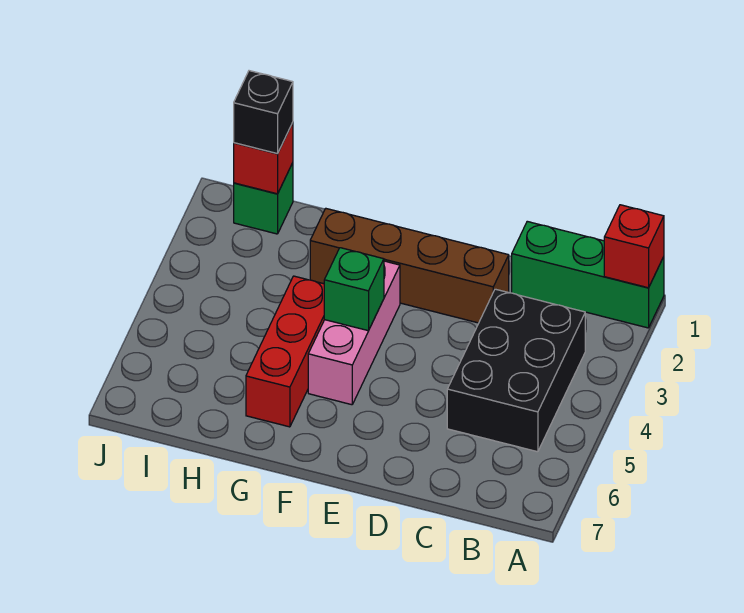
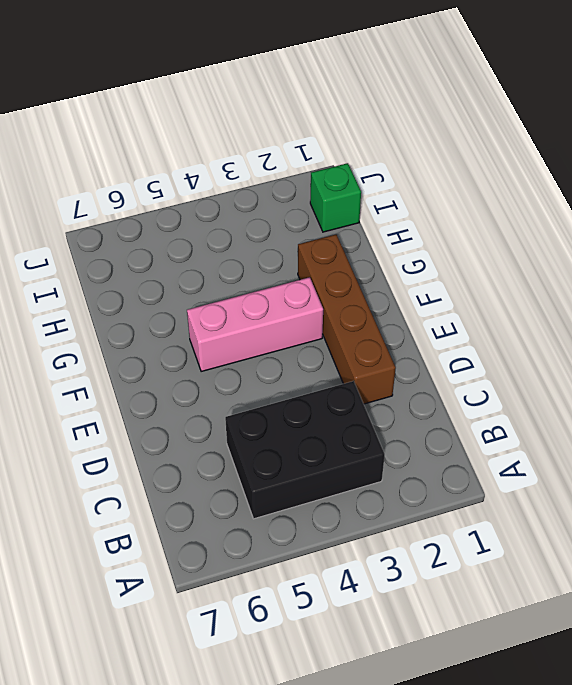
none -> green brick A1:C1 level 1
none -> red brick G4:G6 level 1

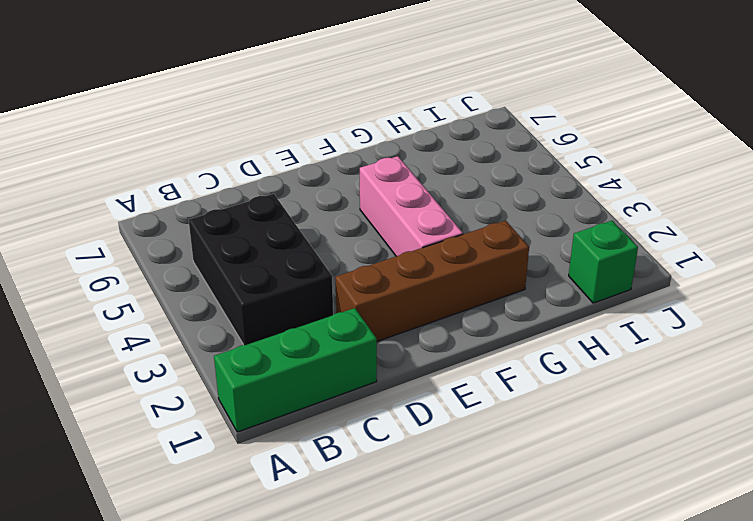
none -> red brick G4:G6 level 1
none -> red brick A1 level 2

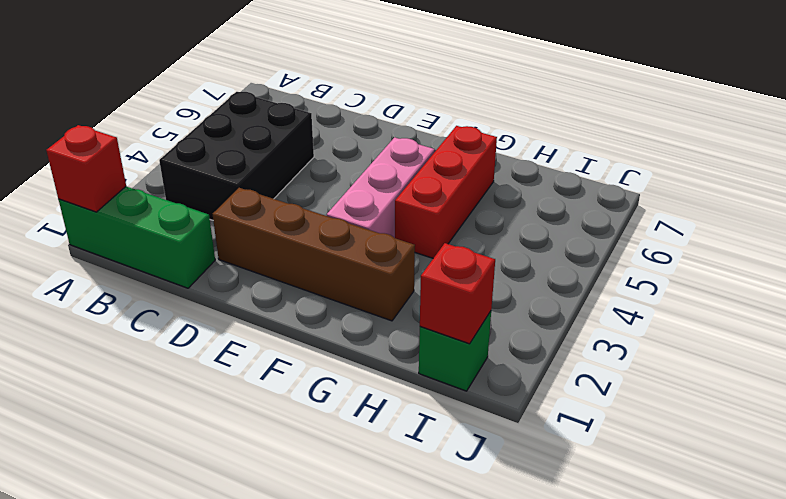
none -> green brick F4 level 2
none -> black brick I1 level 3

